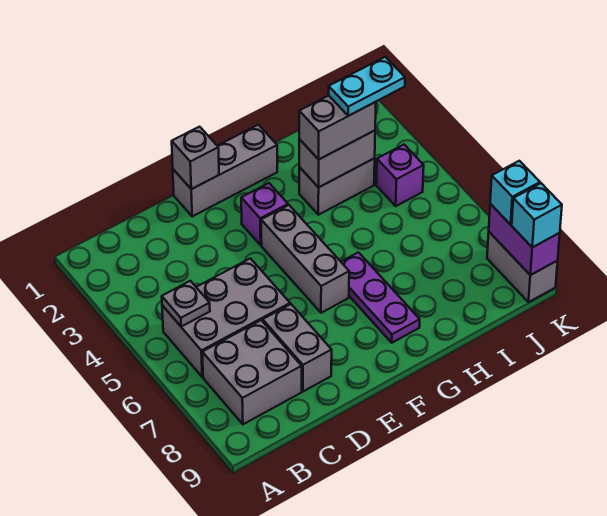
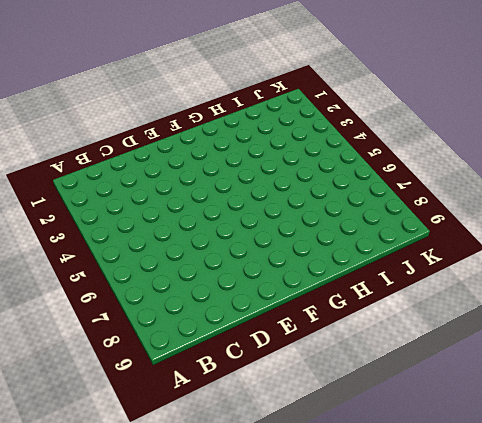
none -> grey brick B5:D6 level 1
none -> grey brick B7:C8 level 1
none -> grey brick D7:D8 level 1

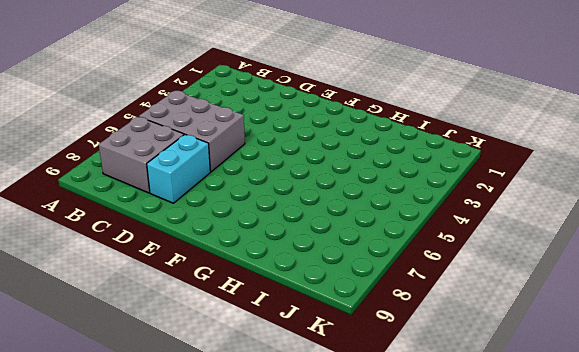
cyan brick D7:D8 level 1 -> grey brick D7:D8 level 1
none -> grey brick E1:G1 level 1
none -> purple brick F3 level 1
none -> grey brick F4:F6 level 1

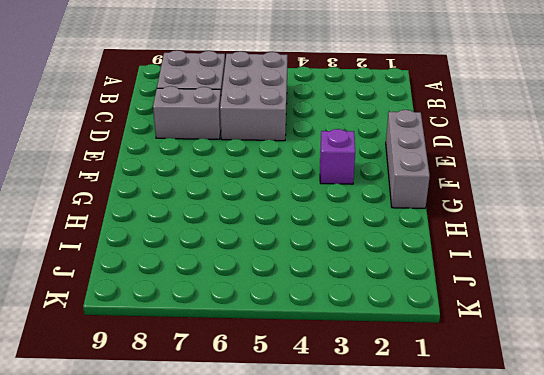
none -> grey brick F4:F6 level 1
none -> purple plate G6:G8 level 1
none -> grey brick H3:I3 level 1

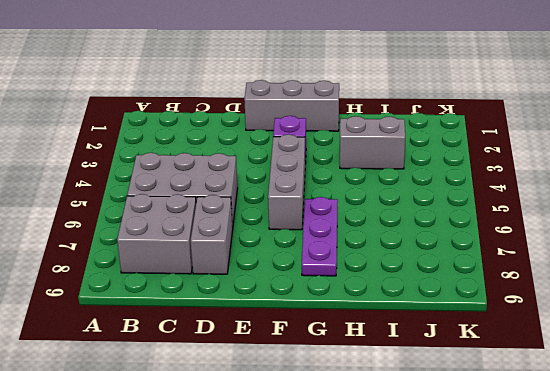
none -> purple brick J4 level 1
none -> grey brick K8:K9 level 1
none -> grey plate B5 level 2

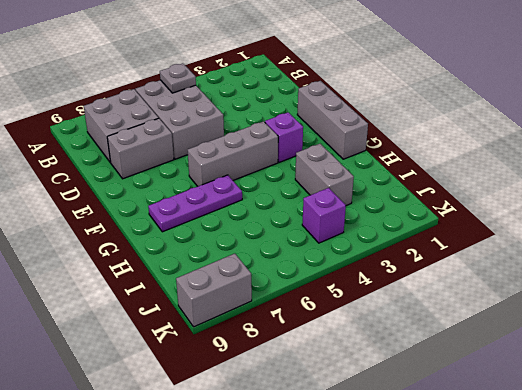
none -> grey brick E1 level 2
none -> grey brick H3:I3 level 2
none -> purple brick K8:K9 level 2

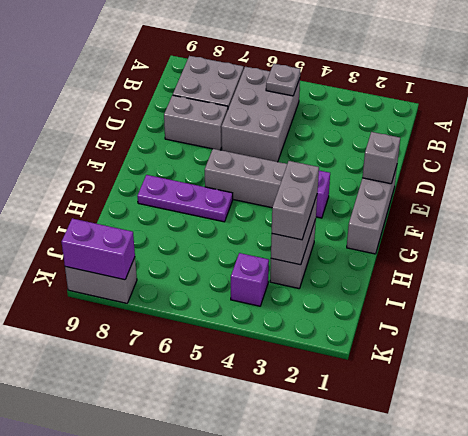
none -> cyan brick K8 level 3
none -> cyan brick K9 level 3
none -> cyan plate I3:J3 level 4

